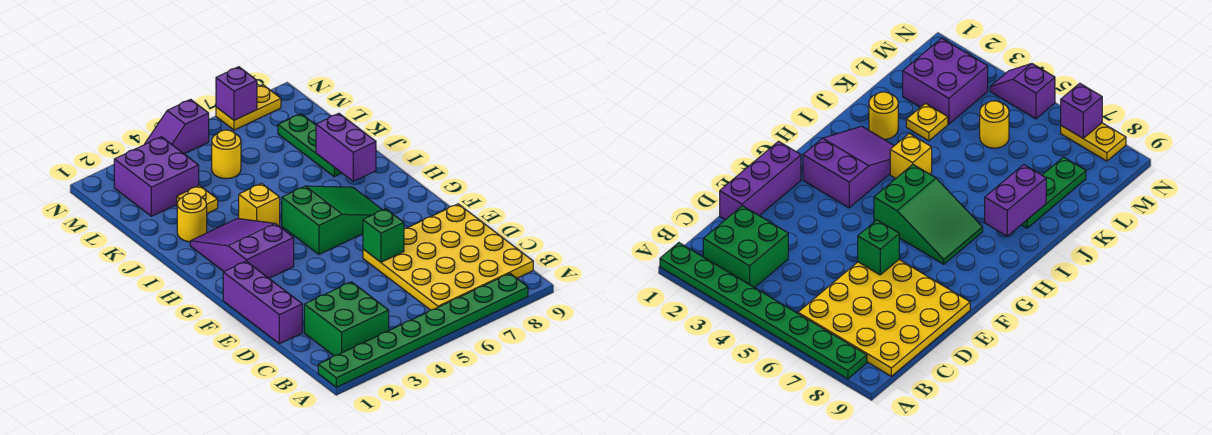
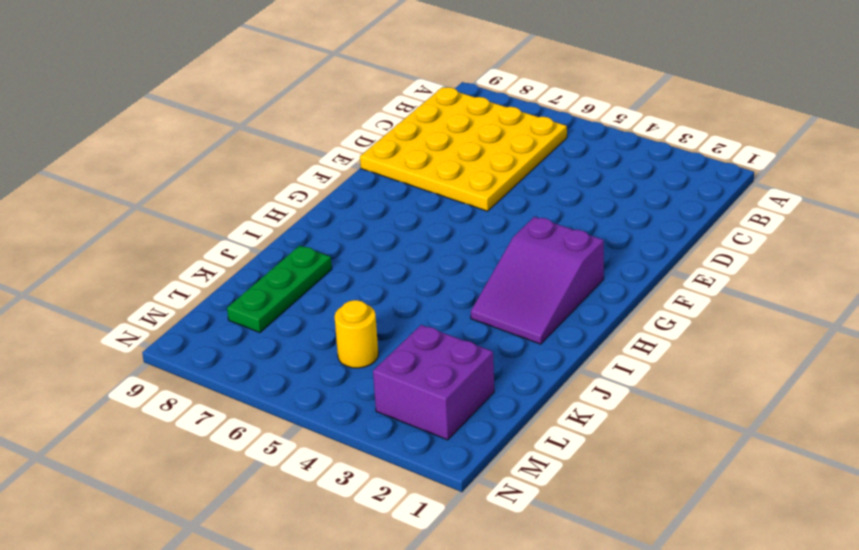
none -> green plate A1:A8 level 1
none -> green brick B2:C3 level 1
none -> purple brick D1:F1 level 1

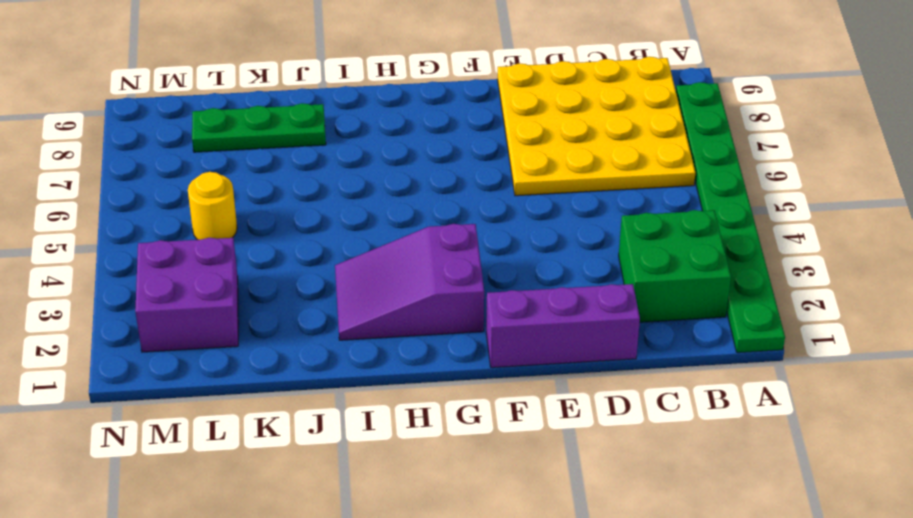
none -> green slope G5:H7 level 1 top 5
none -> yellow brick I4 level 1
none -> yellow round brick J2 level 1

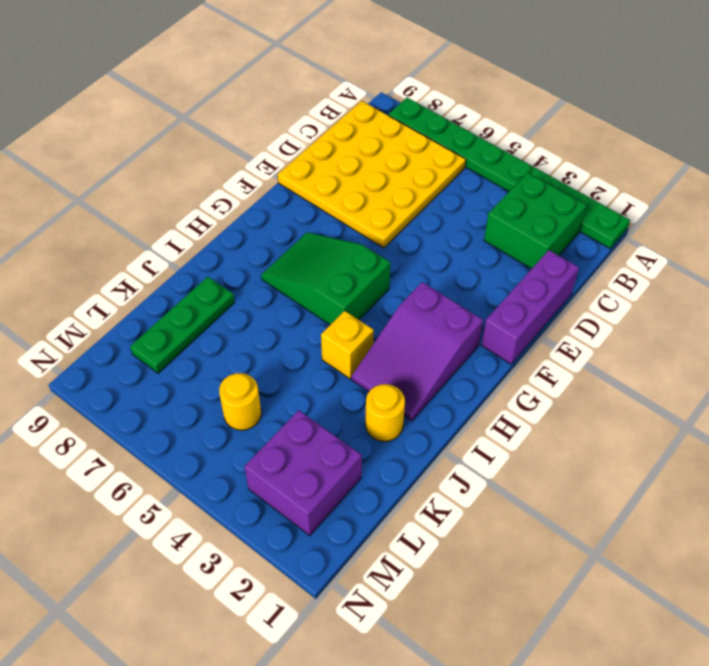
none -> yellow plate K3 level 1
none -> purple slope N4:N5 level 1 top 5
none -> yellow plate N7:N8 level 1

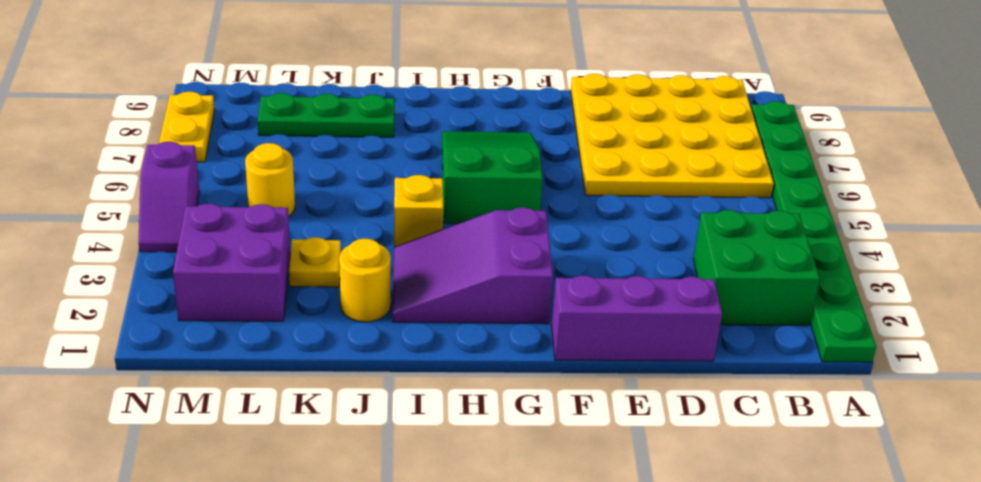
none -> green brick E6 level 2
none -> purple brick I8:J8 level 2
none -> purple brick N7 level 2

